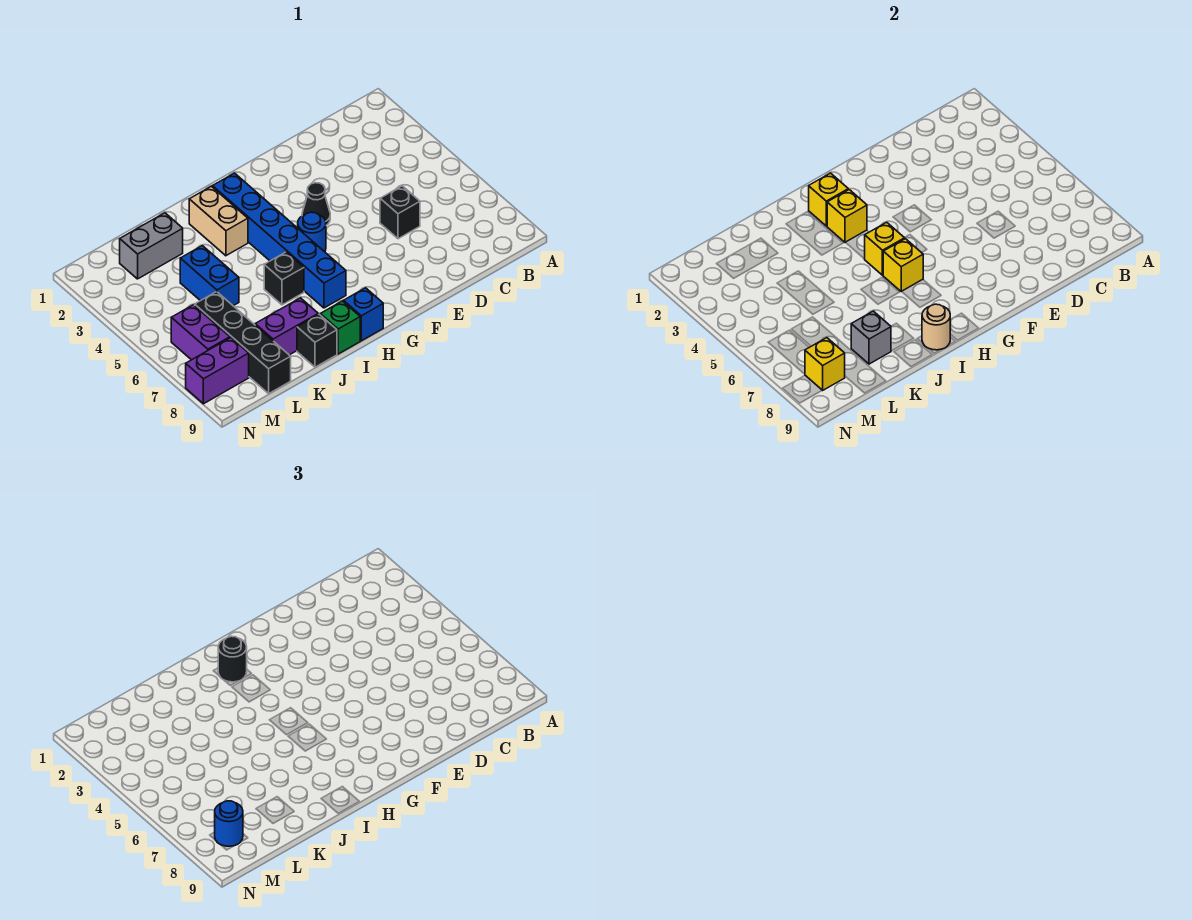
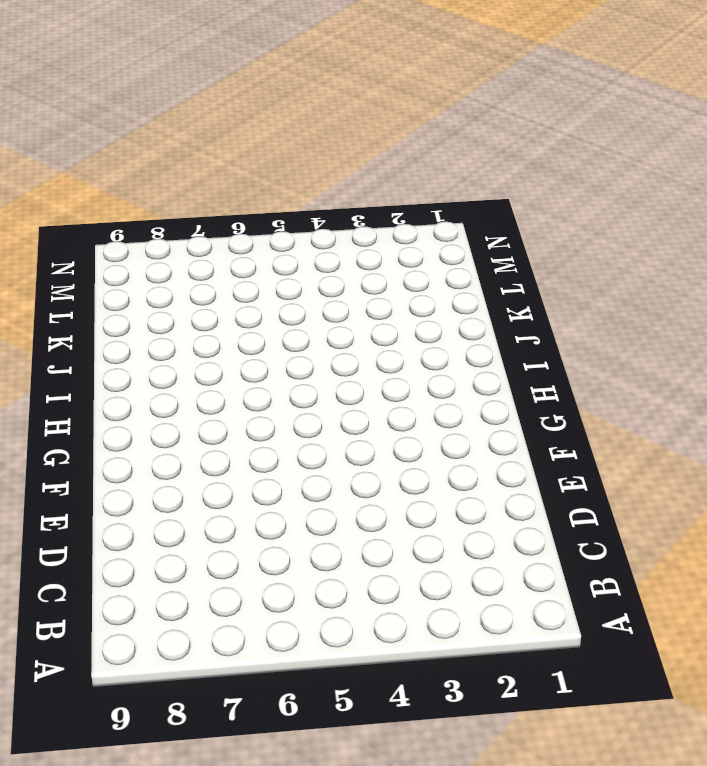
none -> black brick D6 level 1
none -> black cone F4 level 1
none -> blue round brick G5 level 1

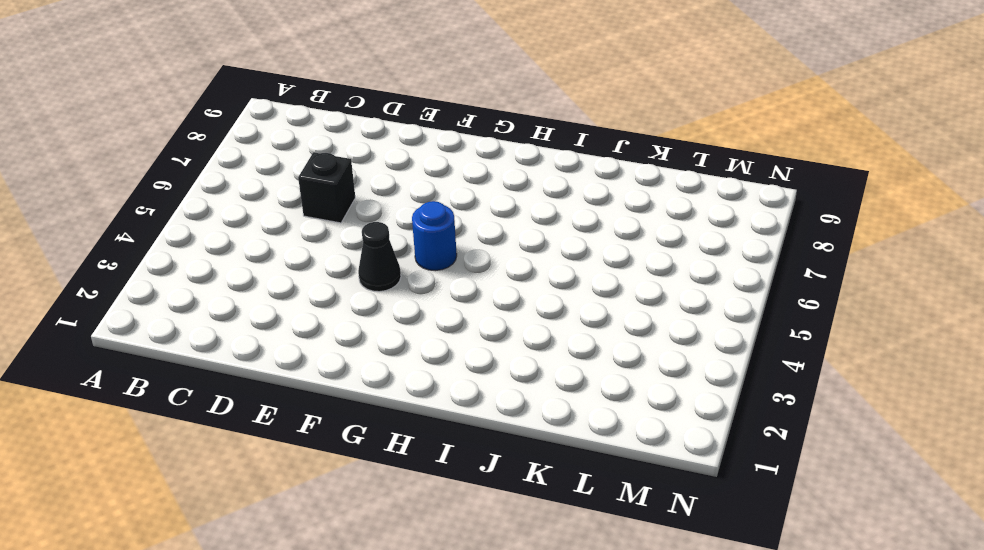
none -> blue brick H2:H7 level 1
none -> blue brick H9 level 1
none -> tan brick I2:I3 level 1

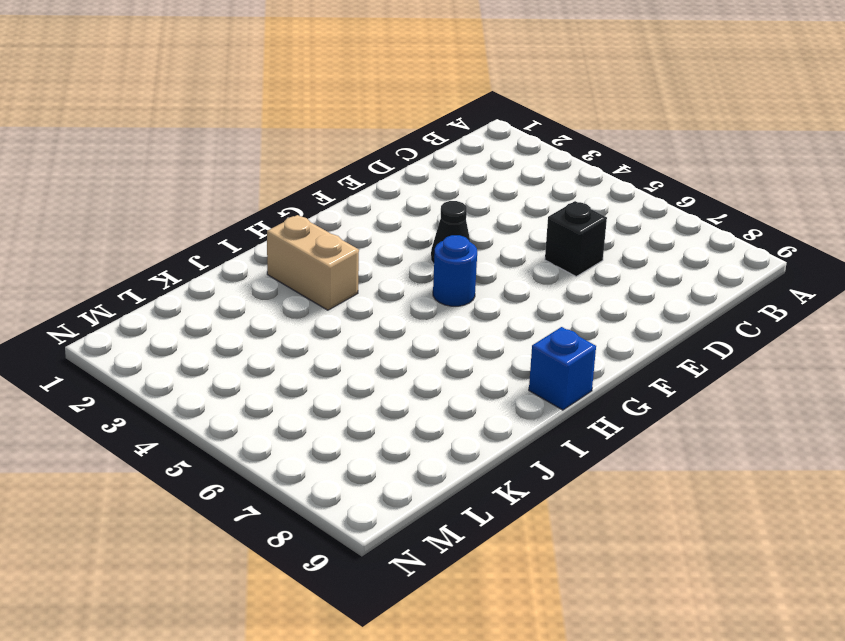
none -> blue brick H2:H7 level 1
none -> black brick I6 level 1
none -> green brick I9 level 1

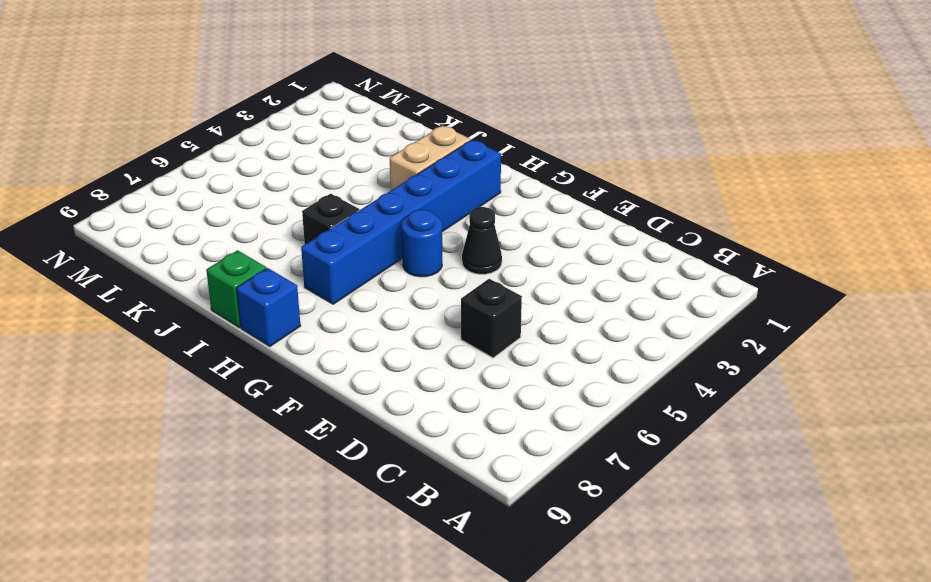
none -> purple brick J8:K8 level 1
none -> black brick J9 level 1
none -> grey brick K2:L2 level 1

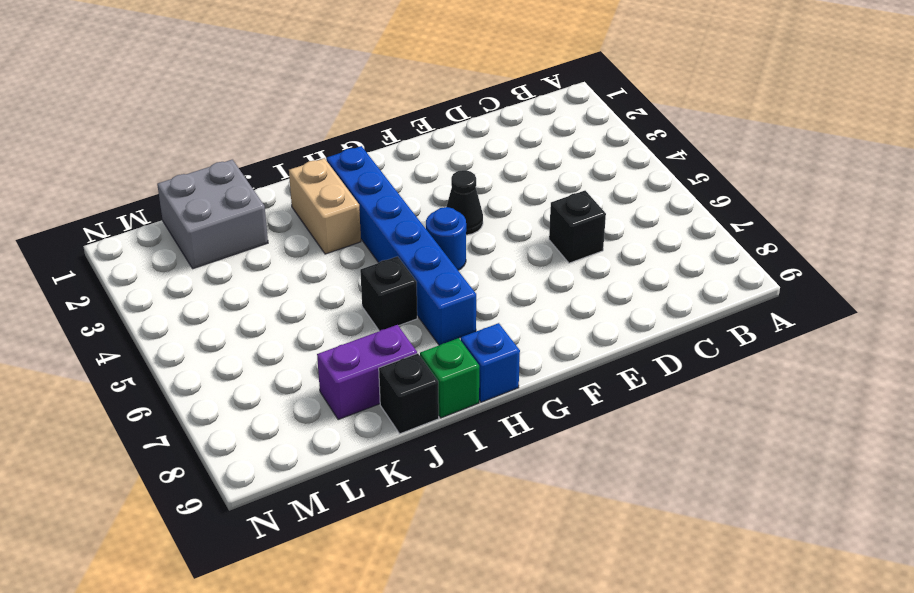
grey brick K1:L2 level 1 -> grey brick K2:L2 level 1
none -> blue brick K4:K5 level 1
none -> black brick L6:L9 level 1
none -> purple brick M6:M7 level 1

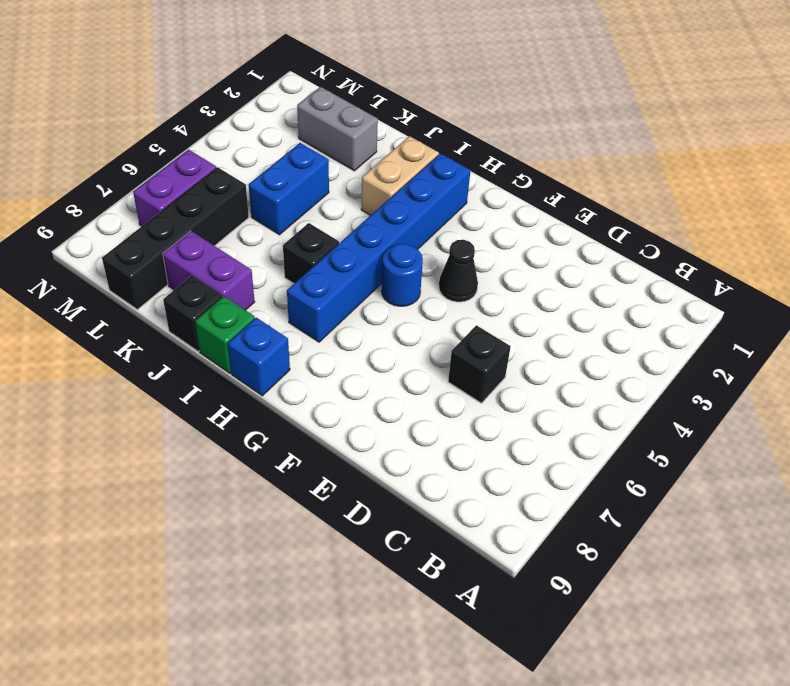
none -> purple brick M8:N8 level 1
none -> yellow brick H2 level 2
none -> yellow brick H3 level 2

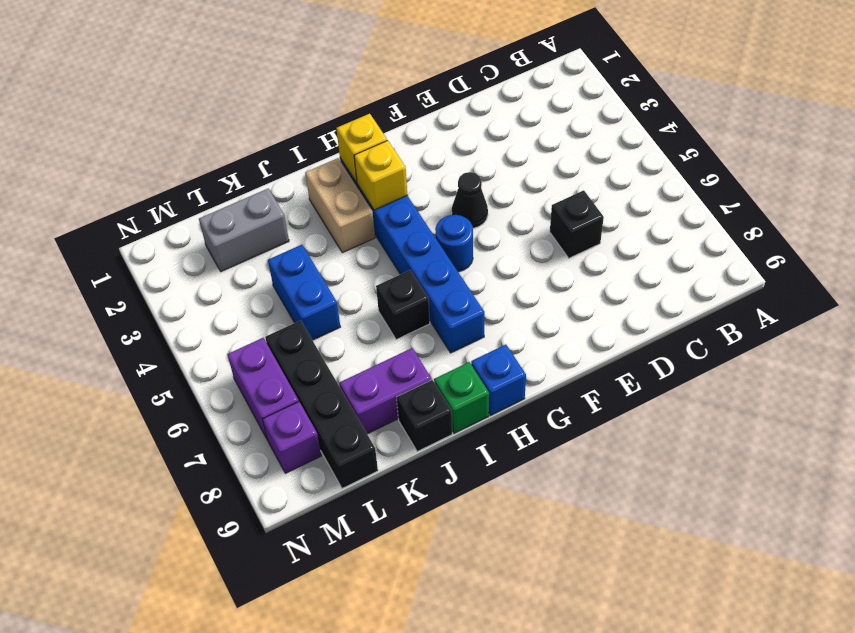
purple brick M8 level 1 -> purple brick M8:N8 level 1
none -> yellow brick H5 level 2
none -> yellow brick H6 level 2
none -> tan round brick I9 level 2

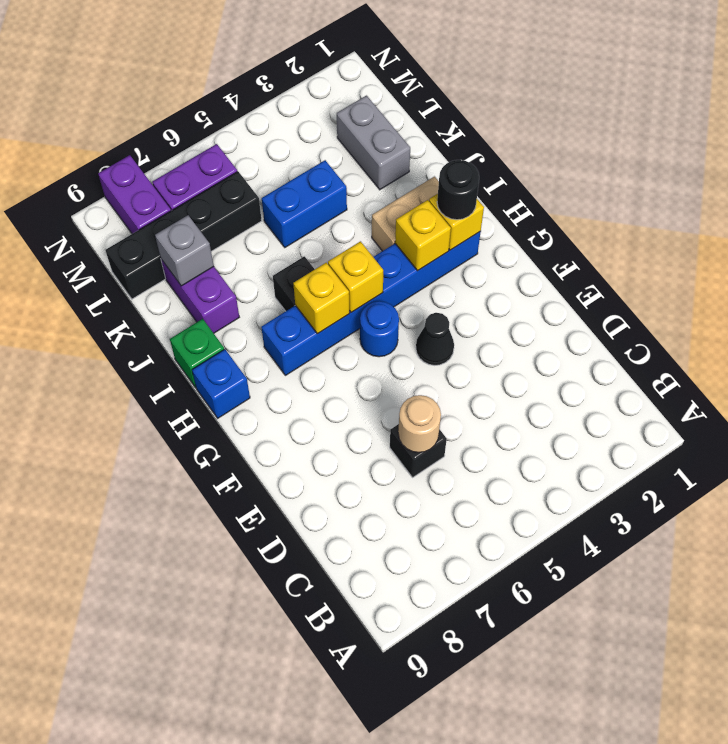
tan round brick D6 level 2 -> tan round brick I9 level 2
none -> black brick J9 level 1
none -> yellow brick M8 level 2
none -> blue round brick M8 level 3

